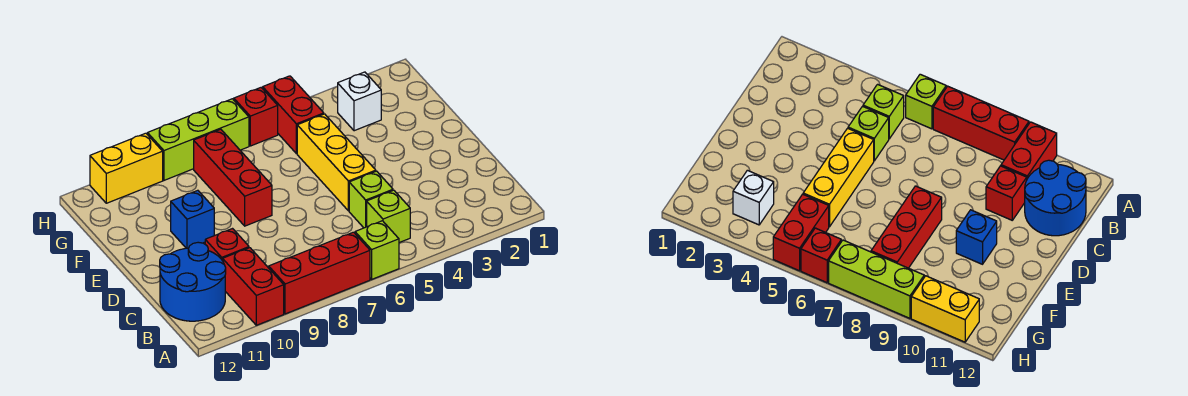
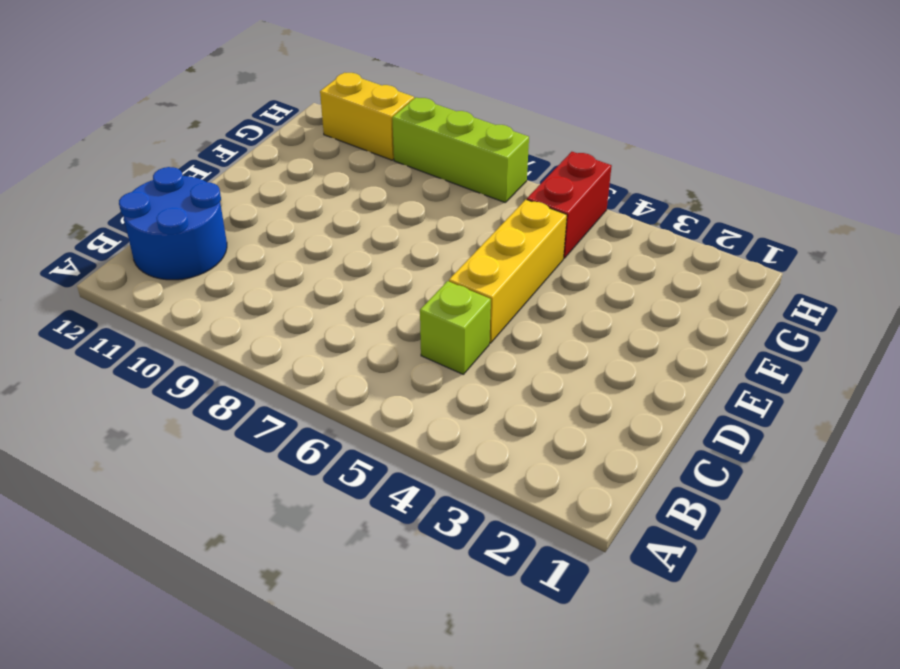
none -> lime brick A6 level 1
none -> red brick A7:A9 level 1
none -> red brick A10:B10 level 1

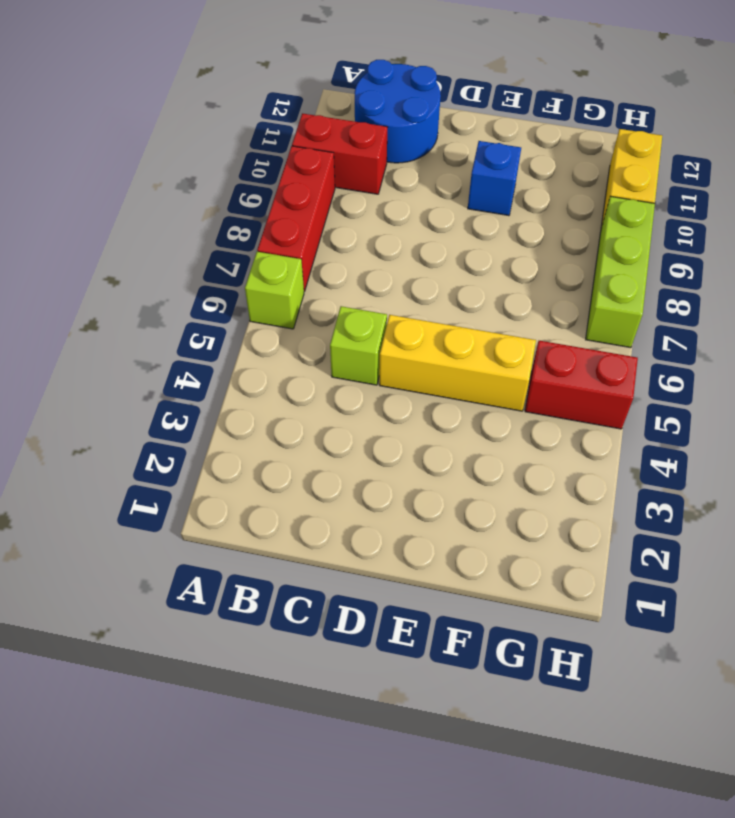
none -> lime brick B5 level 1
none -> red brick C10 level 1
none -> red brick E8:G8 level 1

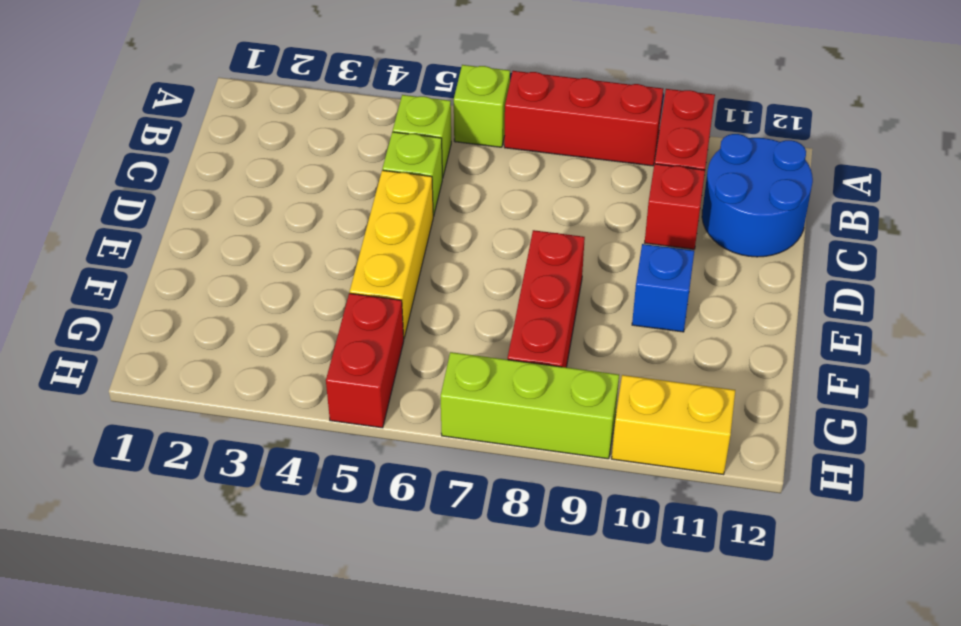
none -> white brick G3 level 1
none -> red brick H6 level 1

